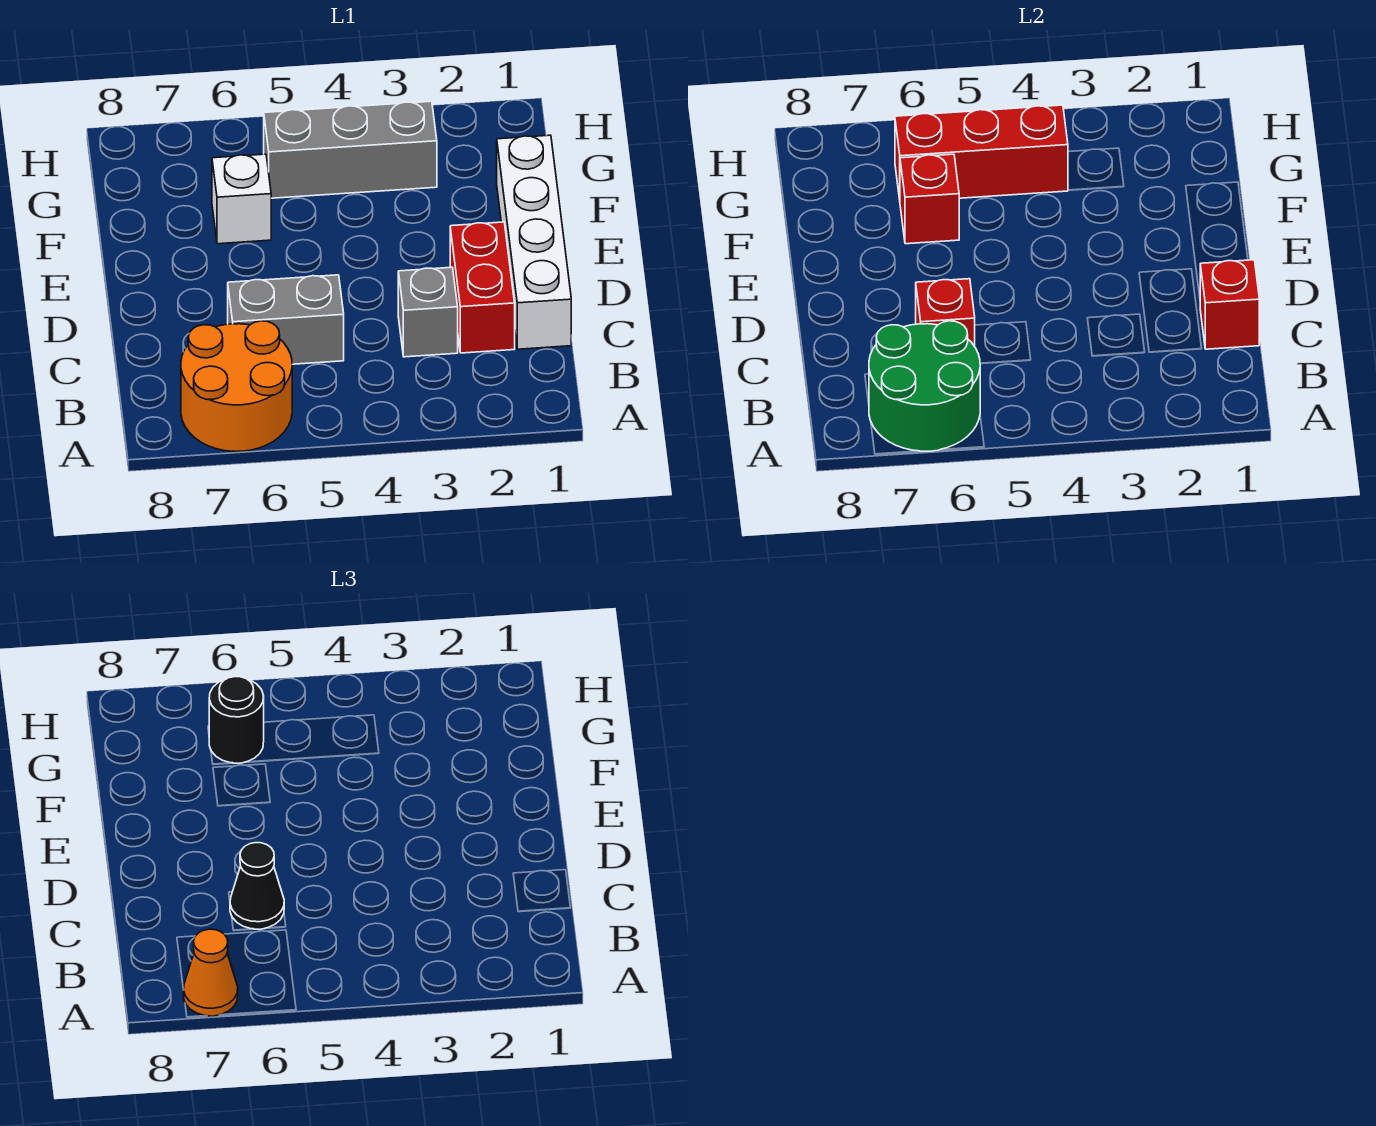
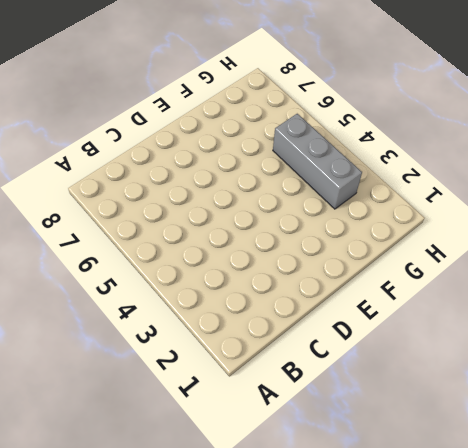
none -> orange round brick A6:B7 level 1
none -> white brick C1:F1 level 1
none -> red brick C2:D2 level 1

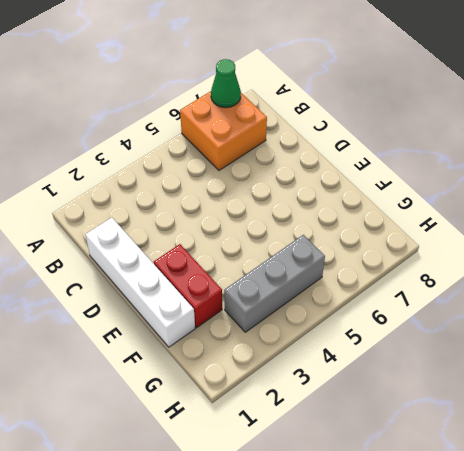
orange brick A6:B7 level 1 -> orange round brick A6:B7 level 1
green cone A7 level 2 -> green round brick A6:B7 level 2
red brick E2:F2 level 1 -> red brick C2:D2 level 1
none -> grey brick C3 level 1
none -> grey brick C5:C6 level 1
none -> white brick F6 level 1

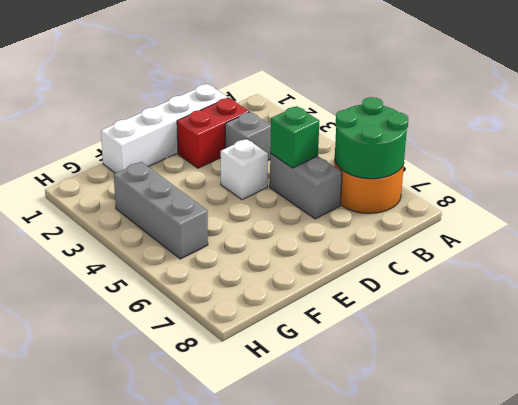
green brick C5 level 2 -> none
white brick D4 level 1 -> white brick F6 level 1
none -> red brick C1 level 2
none -> red brick C6 level 2
none -> red brick F6 level 2

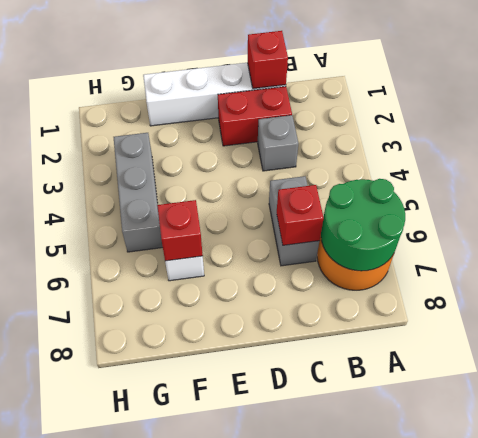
none -> red brick G4:G6 level 2
none -> orange cone A7 level 3
none -> black cone C6 level 3

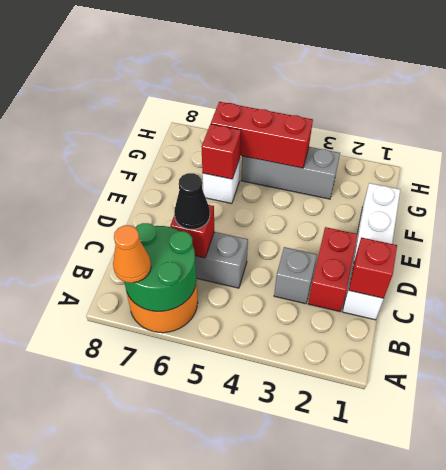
none -> black round brick G6 level 3

